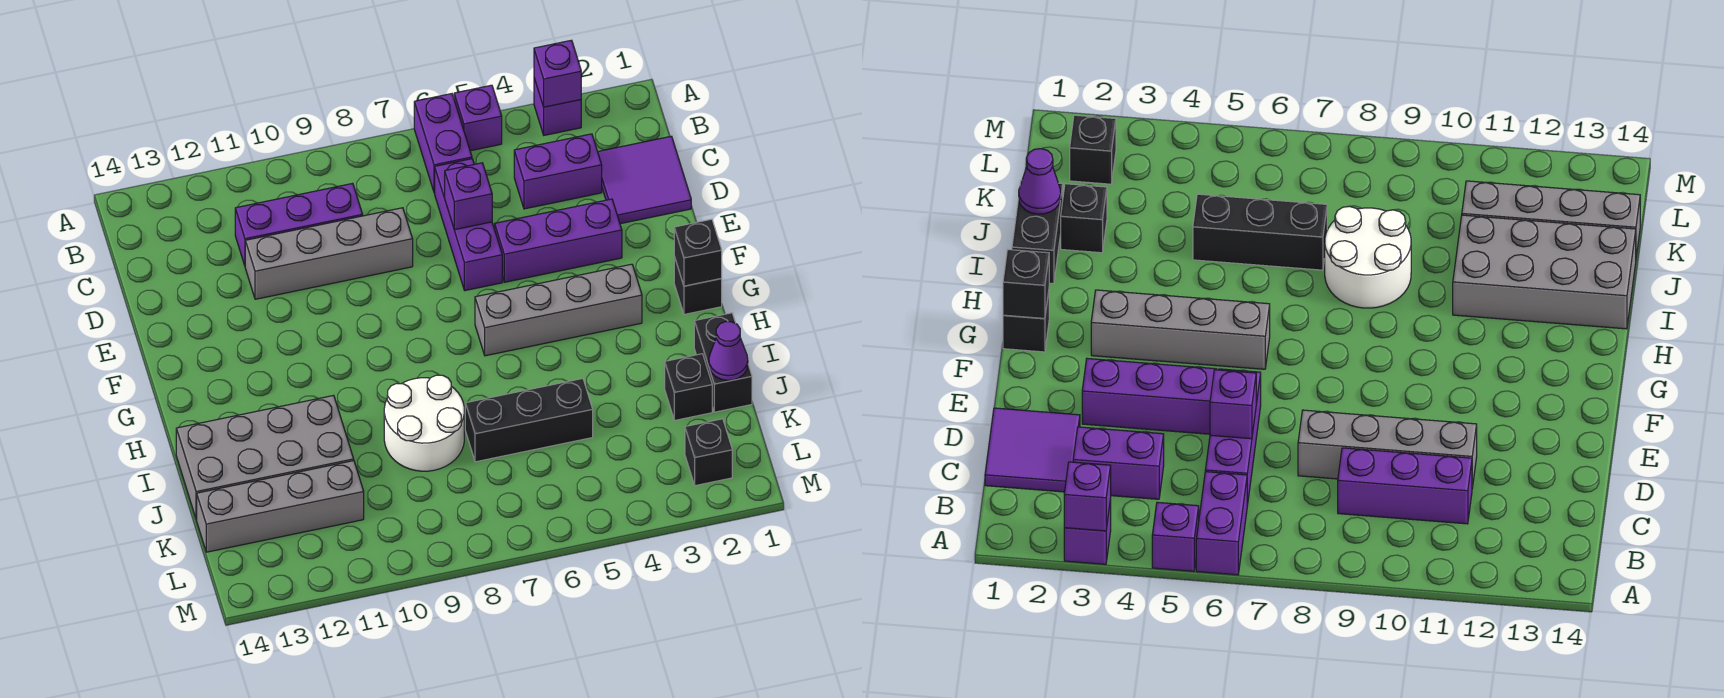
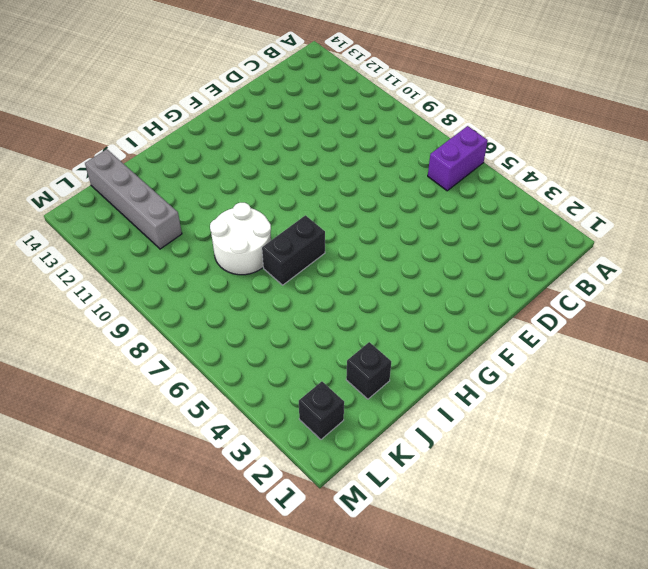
black brick H7:I7 level 1 -> black brick I1:J1 level 1
none -> purple brick A3 level 1
none -> purple brick A5 level 1
none -> purple tile C1:D2 level 1

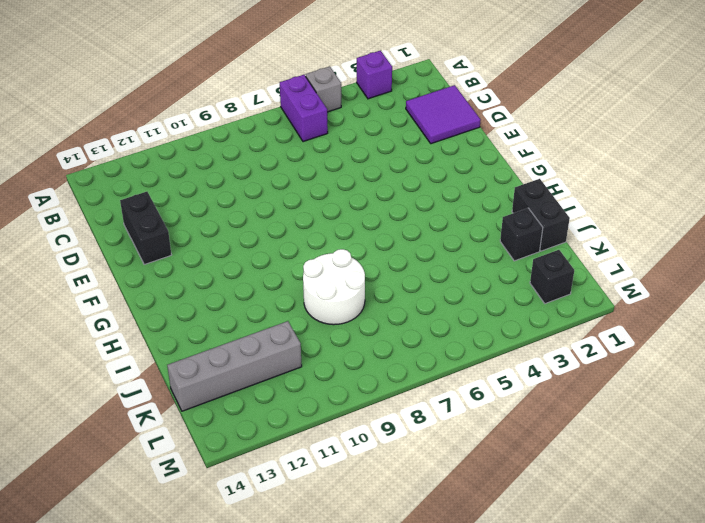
grey brick A5 level 1 -> purple brick A5 level 1
black brick D13:E13 level 1 -> none
none -> purple brick C3:C4 level 1
none -> purple brick C6:E6 level 1
none -> purple brick C9:C11 level 1

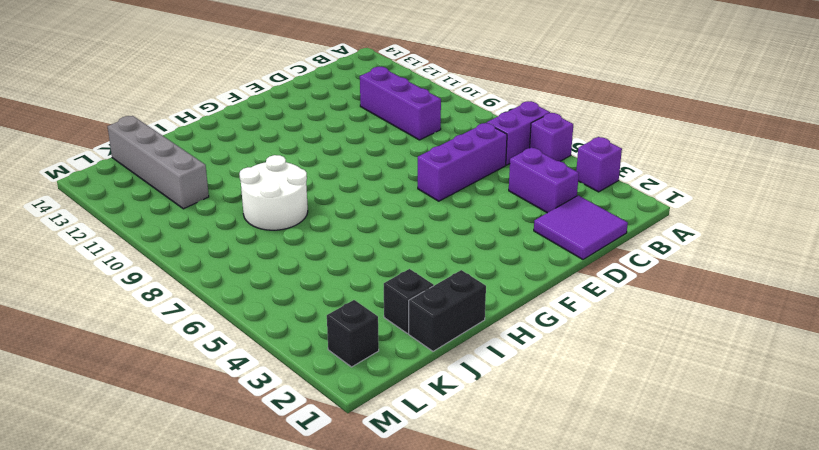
none -> grey brick D8:D11 level 1
none -> purple brick E3:E5 level 1
none -> black brick G1 level 1

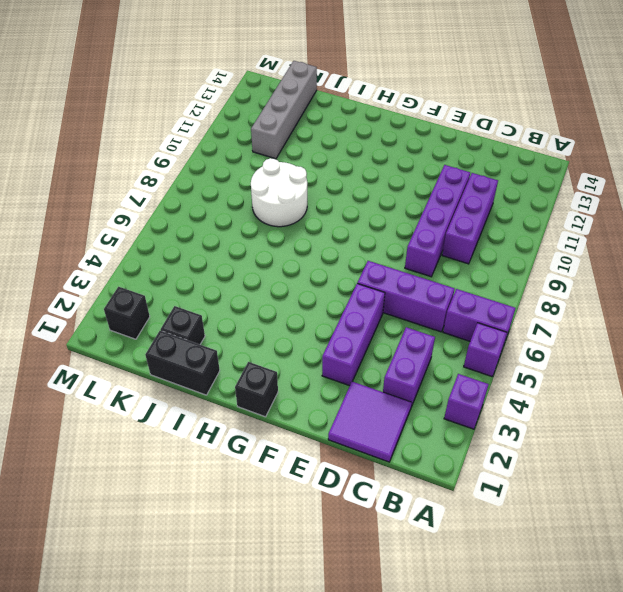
purple brick D8:D11 level 1 -> grey brick D8:D11 level 1
none -> grey brick G3:G6 level 1
none -> grey brick I11:J14 level 1
none -> black brick J5:J7 level 1

